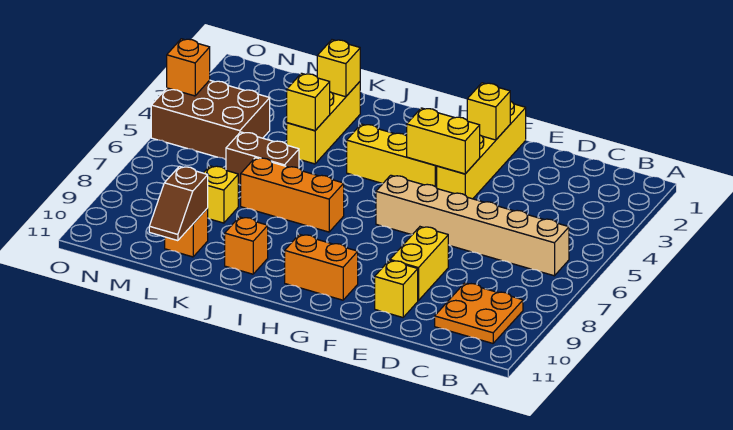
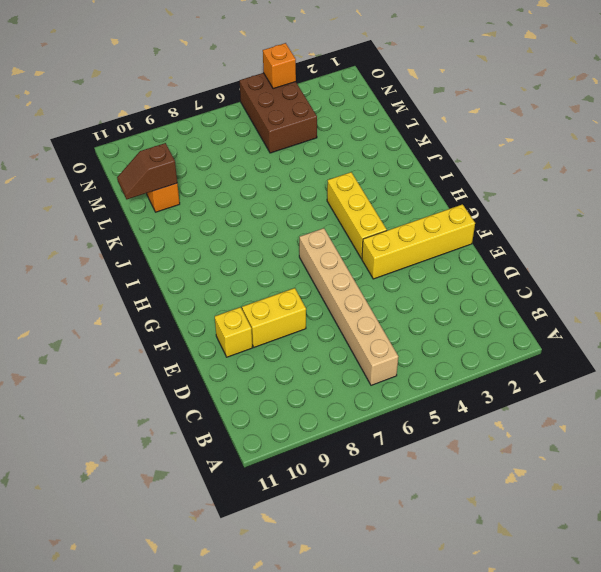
none -> orange plate B9:C10 level 1
none -> orange brick G10:H10 level 1
none -> orange brick I7:K7 level 1

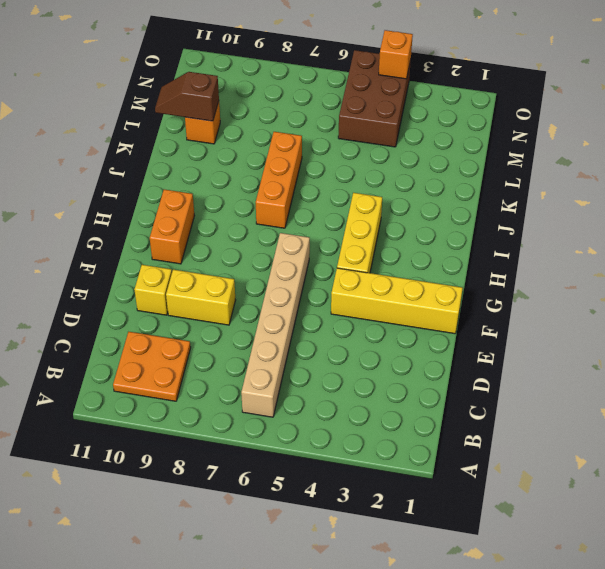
none -> orange brick J10 level 1
none -> yellow brick K2:K4 level 1
none -> brown brick K6:L6 level 1

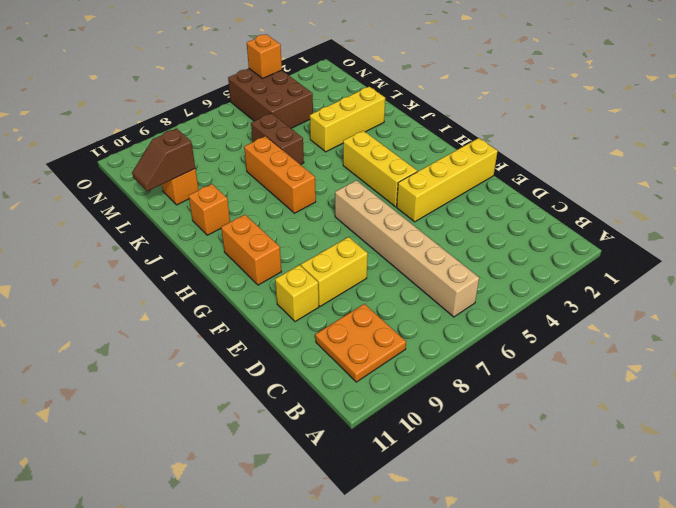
none -> yellow brick L8 level 1
none -> yellow brick F2 level 2
none -> yellow brick F4:G4 level 2

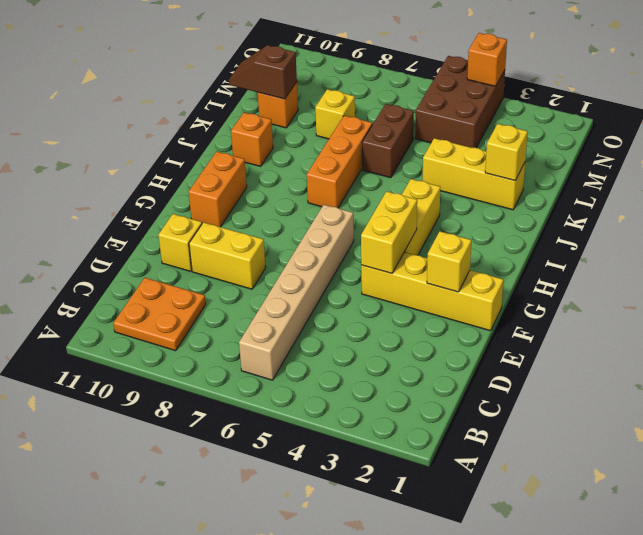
none -> yellow brick K4 level 2

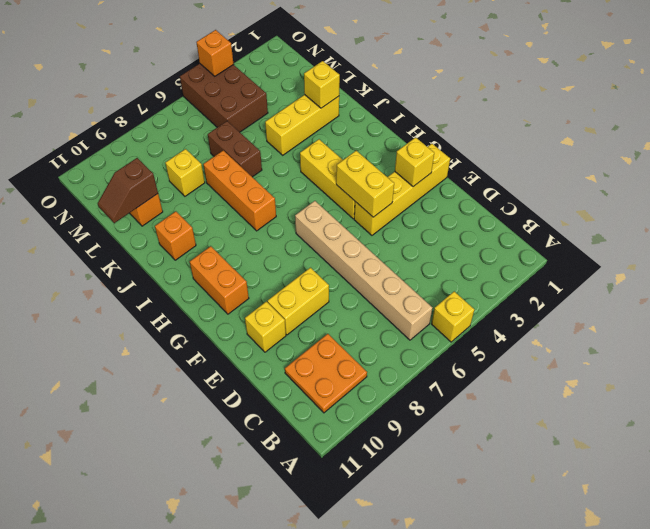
yellow brick A5 level 1 -> yellow brick K4 level 2

